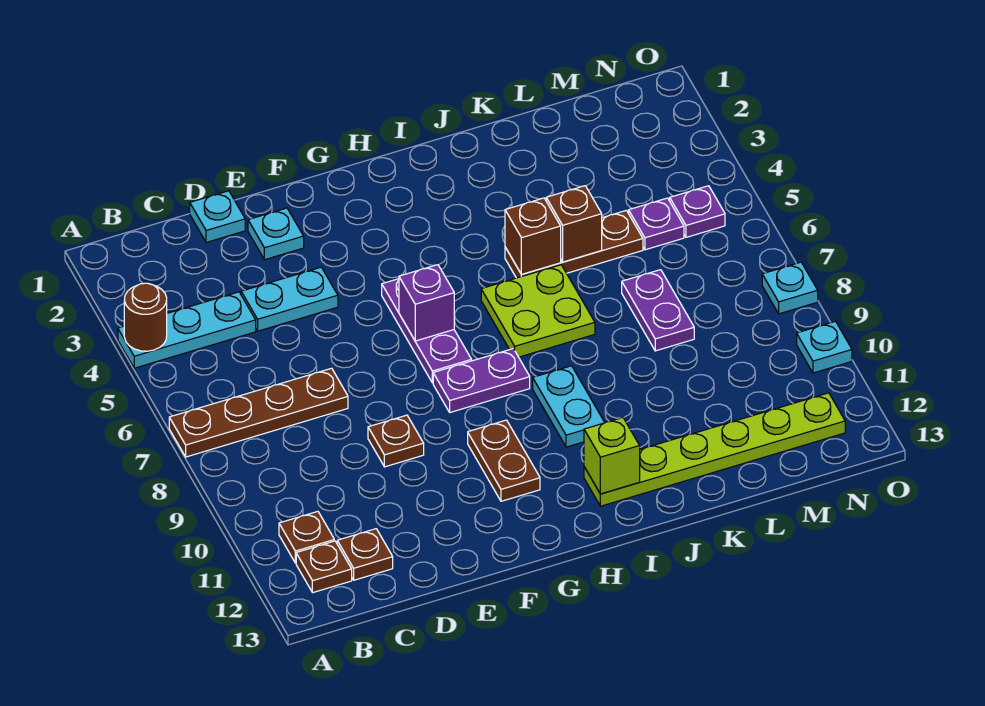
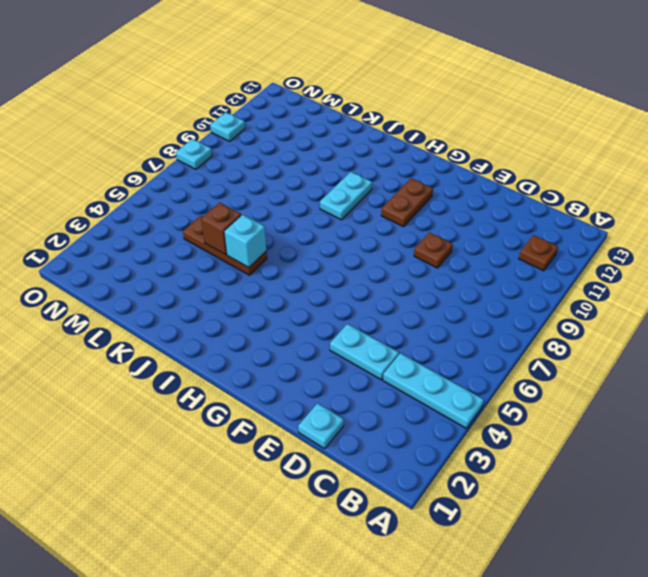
cyan brick J5 level 2 -> brown brick J5 level 2
none -> brown plate A7:D7 level 1
none -> brown plate B12 level 1
none -> brown plate C12 level 1

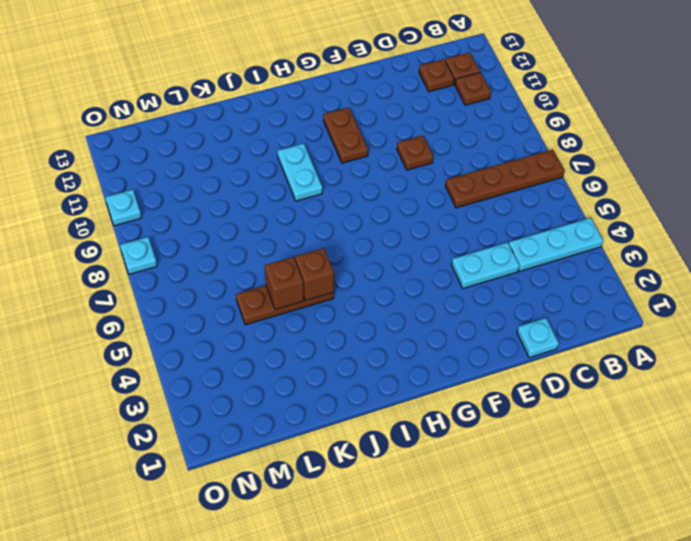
none -> cyan plate E2 level 1
none -> purple plate G5:G7 level 1
none -> purple plate G8:H8 level 1

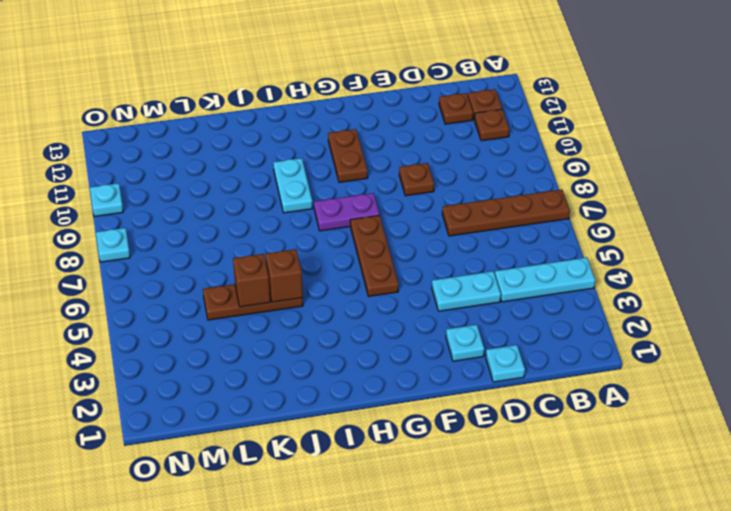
brown plate G5:G7 level 1 -> purple plate G5:G7 level 1
none -> lime plate I6:J7 level 1
none -> lime plate I12:N12 level 1
none -> purple plate L7:L8 level 1

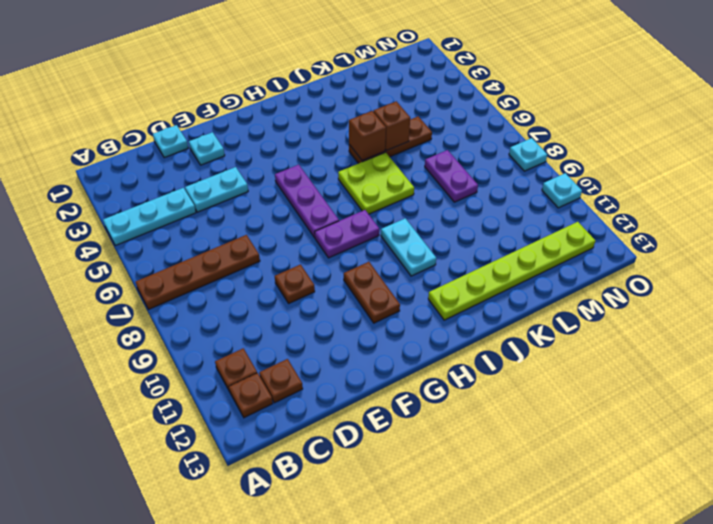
none -> purple plate M5 level 1
none -> purple plate N5 level 1
none -> brown round brick A4 level 2

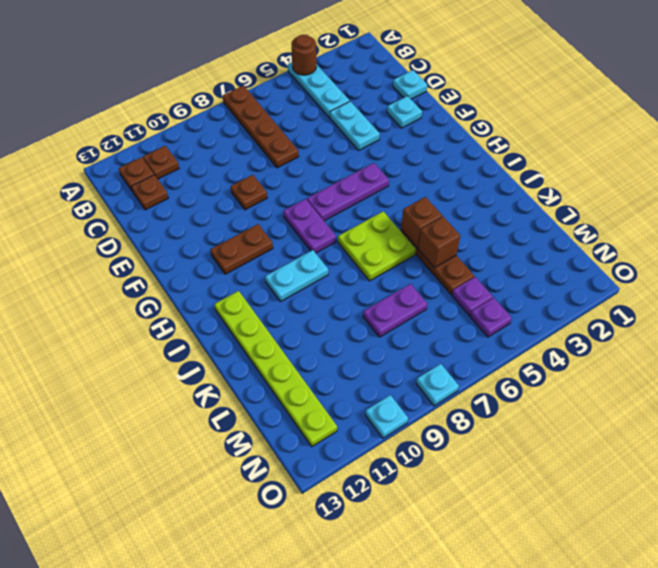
none -> purple brick G6 level 2
none -> lime brick I12 level 2

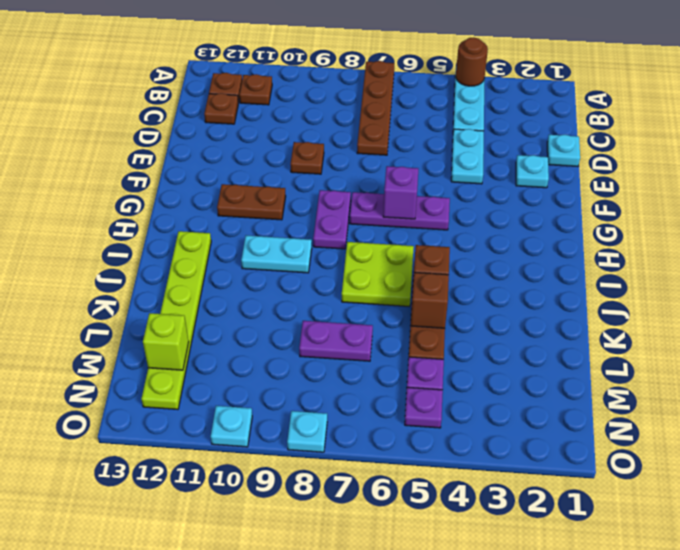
lime brick M12 level 2 -> lime brick I12 level 2

